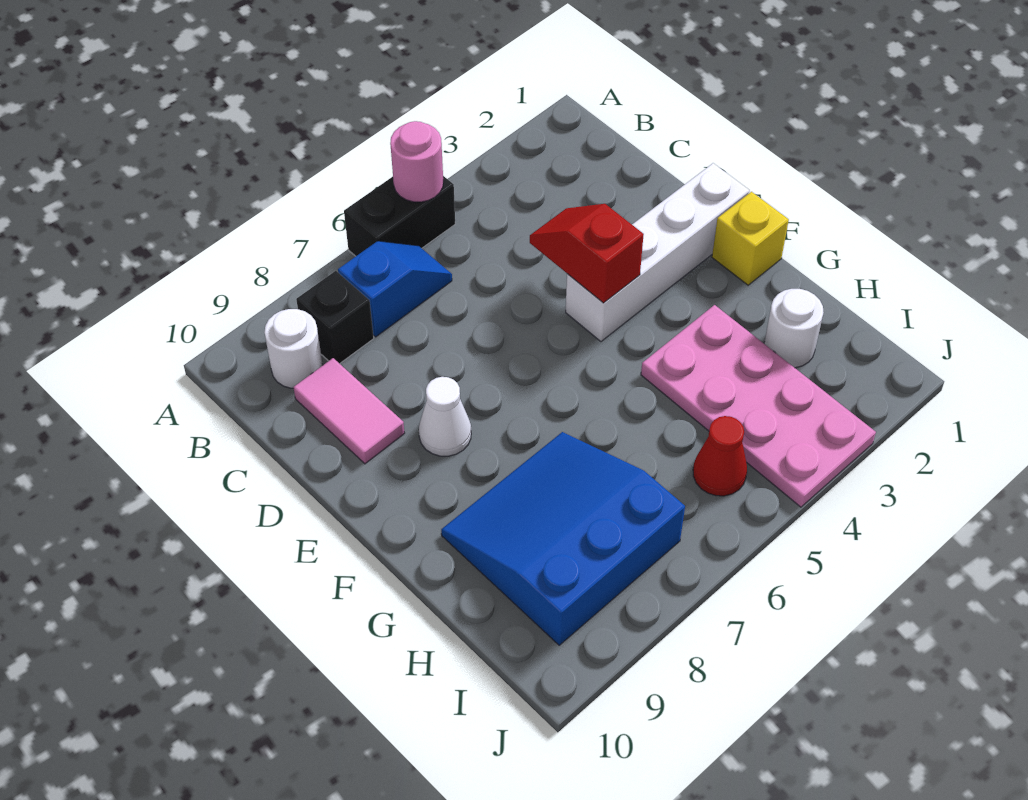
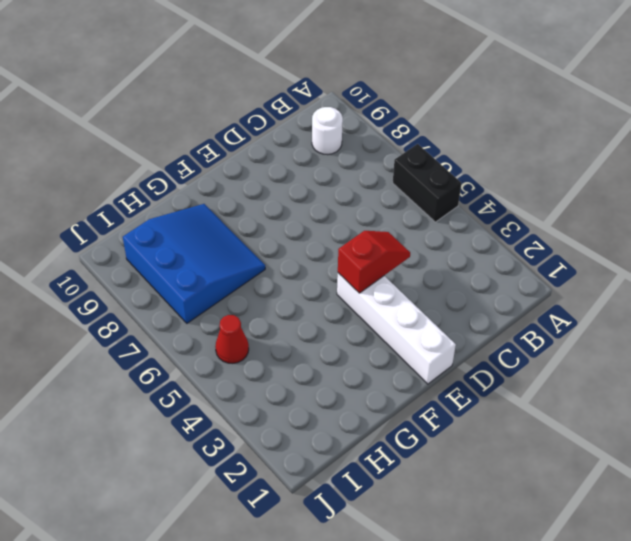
none -> blue slope B6:B7 level 1 top 7
none -> black brick B8 level 1
none -> pink tile C9:D9 level 1

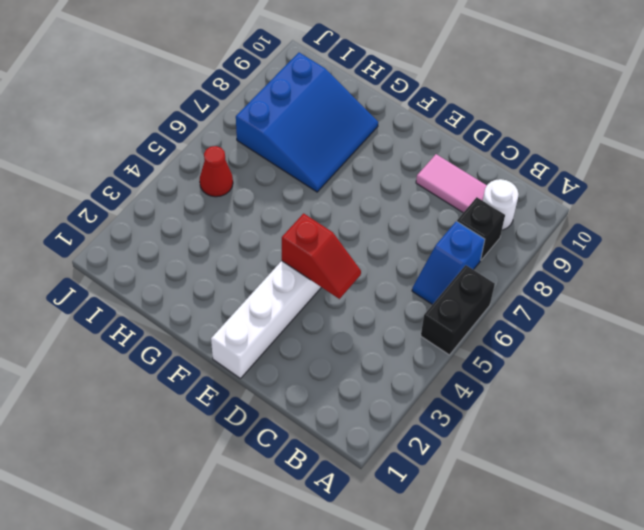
none -> white cone E8 level 1
none -> yellow brick F1 level 1
none -> pink plate G3:J4 level 1

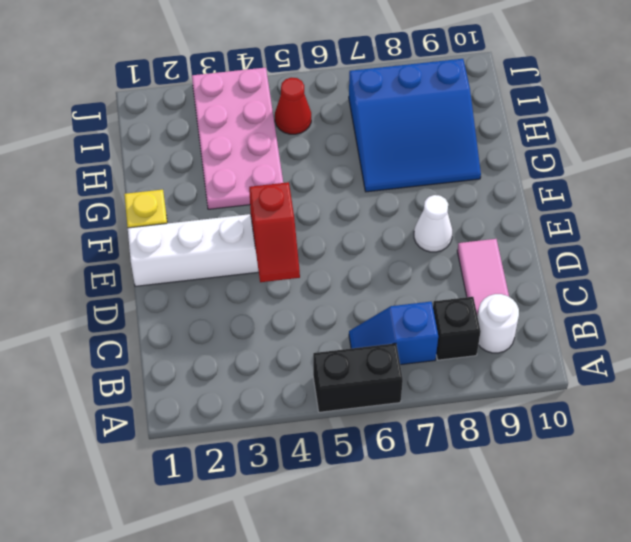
none -> white round brick H2 level 1
none -> pink round brick A5 level 2

